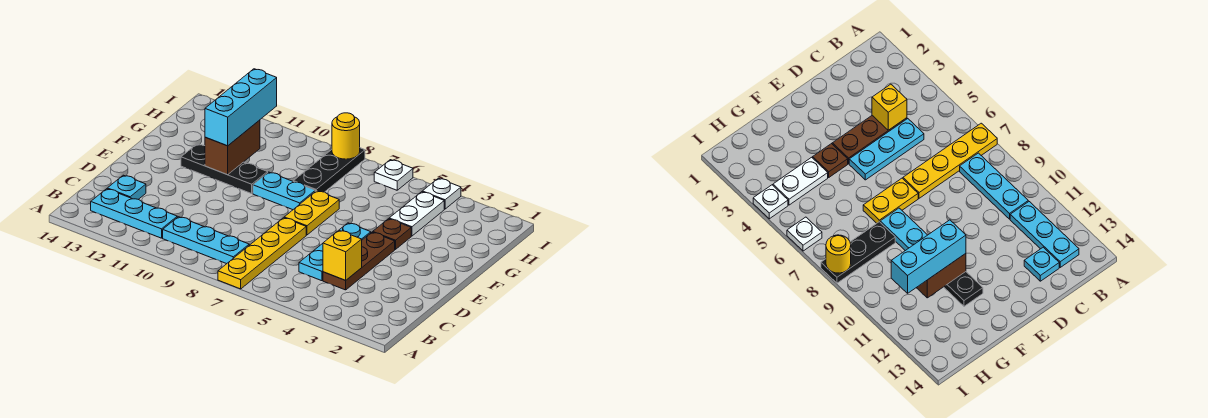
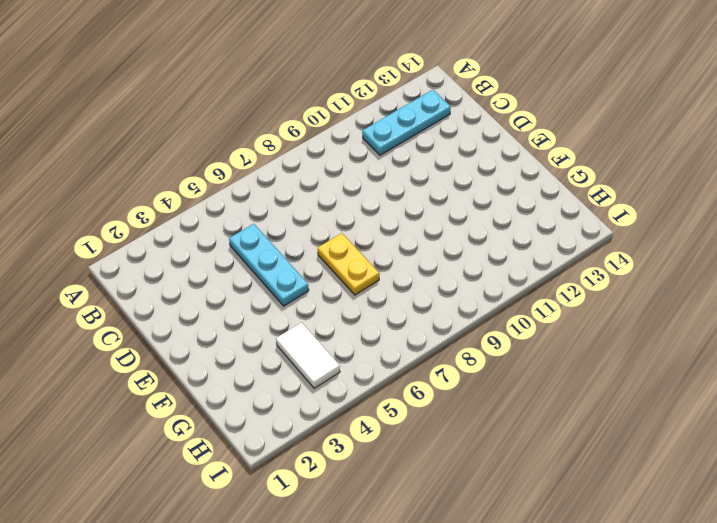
white tile G4:H4 level 1 -> white plate G4:H4 level 1
none -> yellow plate A7:D7 level 1
none -> cyan plate B8:B10 level 1
none -> brown plate C4:E4 level 1

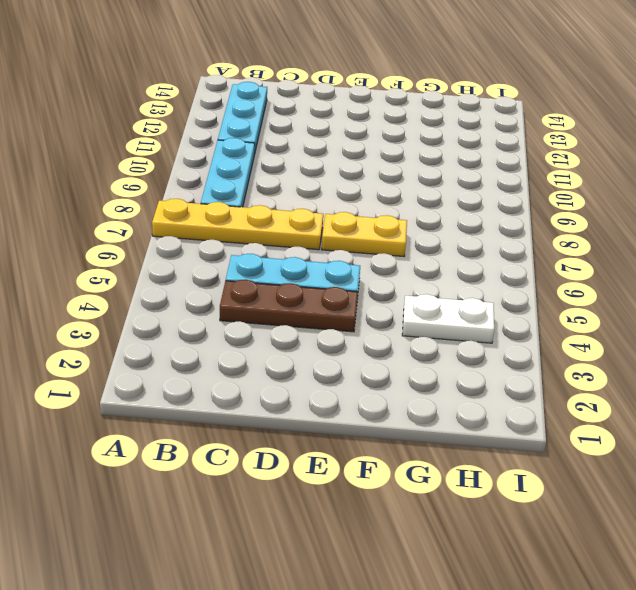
none -> cyan plate C13 level 1
none -> brown plate F4 level 1
none -> cyan plate F8:F9 level 1

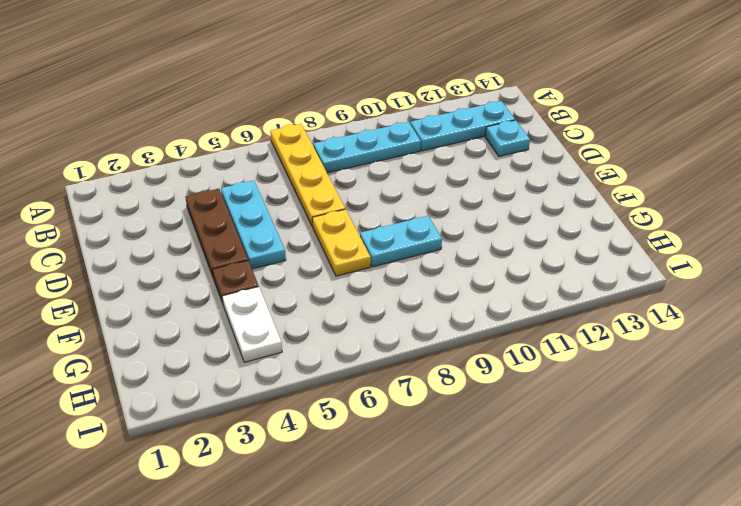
none -> black plate F10:F12 level 1
none -> black plate G8:I8 level 1
none -> white plate I4 level 1

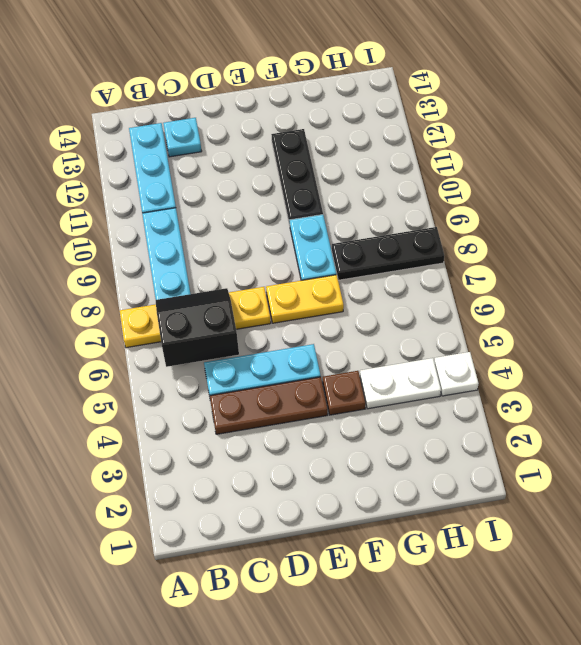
black slope B6:C7 level 2 top 6 -> none
none -> white plate I6 level 1
none -> yellow brick C4 level 2
none -> brown brick F11:G11 level 2

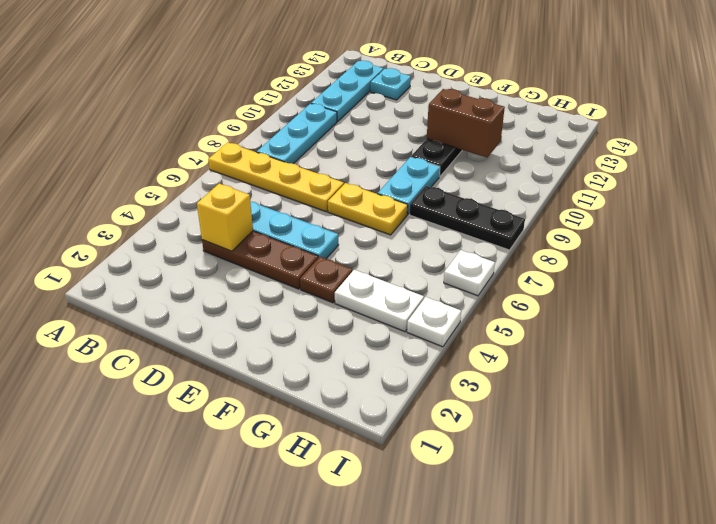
none -> yellow round brick I8 level 2
none -> cyan brick F11:H11 level 3

